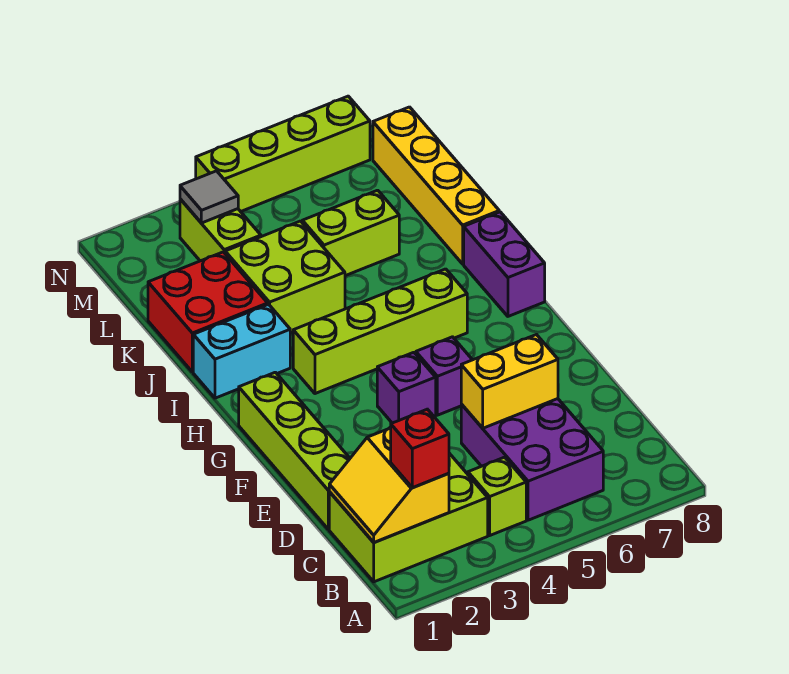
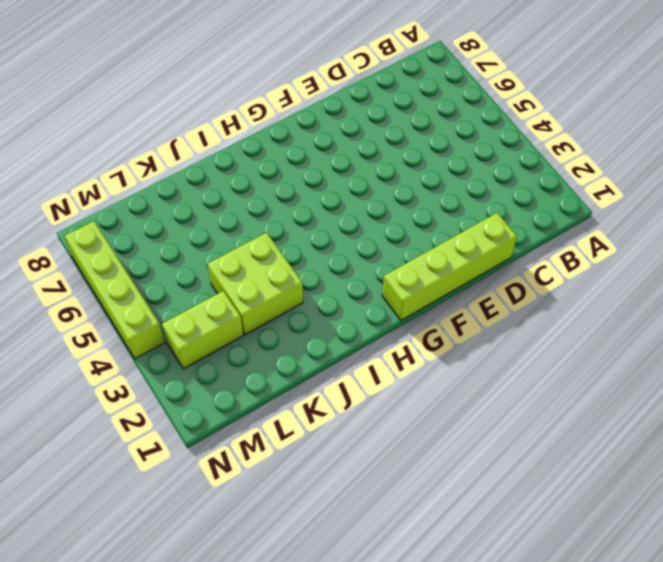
none -> lime brick B1:C3 level 1
none -> lime brick B4 level 1
none -> purple brick B5:D6 level 1

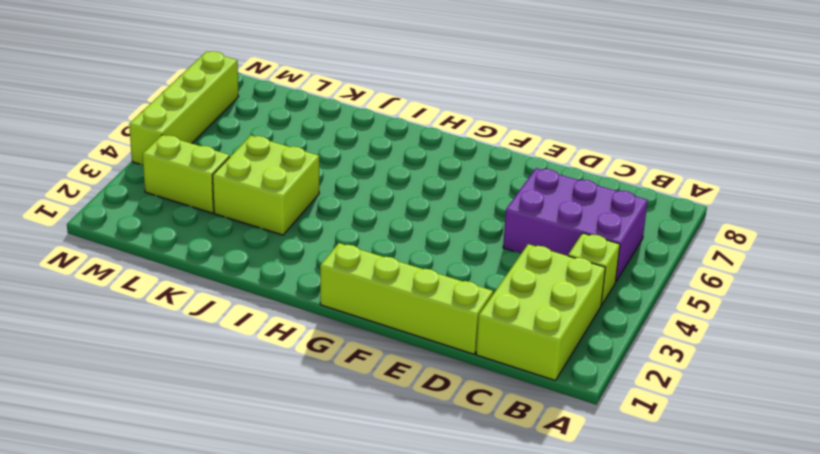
none -> purple brick F4 level 1
none -> purple brick F5 level 1
none -> lime brick H3:H6 level 1

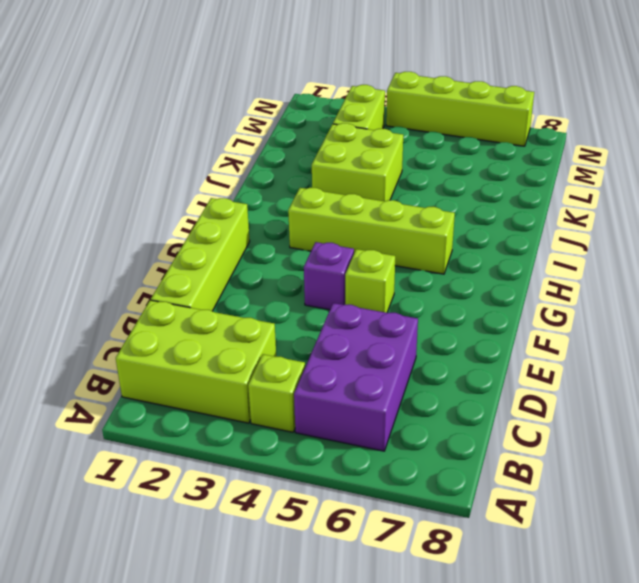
lime brick F5 level 1 -> purple brick F5 level 1
none -> purple brick H8:I8 level 1
none -> cyan brick I1:I2 level 1
none -> red brick J1:K2 level 1

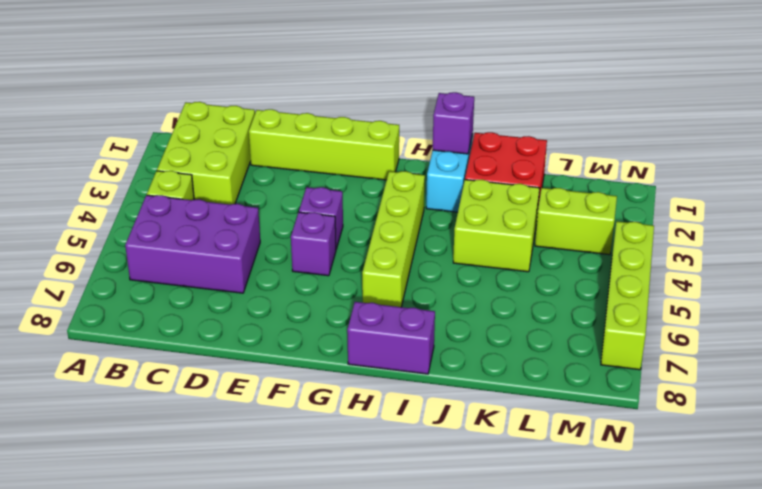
purple brick I1 level 2 -> none
none -> yellow brick J8:M8 level 1
none -> lime brick K5:K6 level 1
none -> yellow slope B1:C2 level 2 top 2

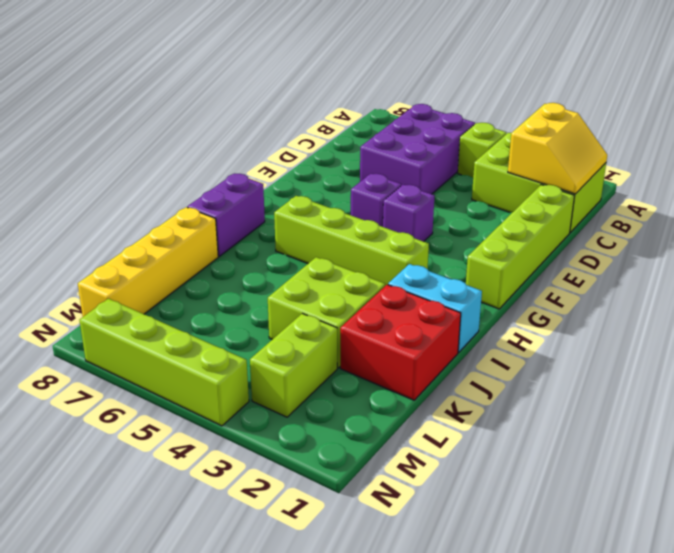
none -> lime brick K5:K6 level 1
none -> yellow brick D5:D6 level 2
none -> grey tile M3 level 2

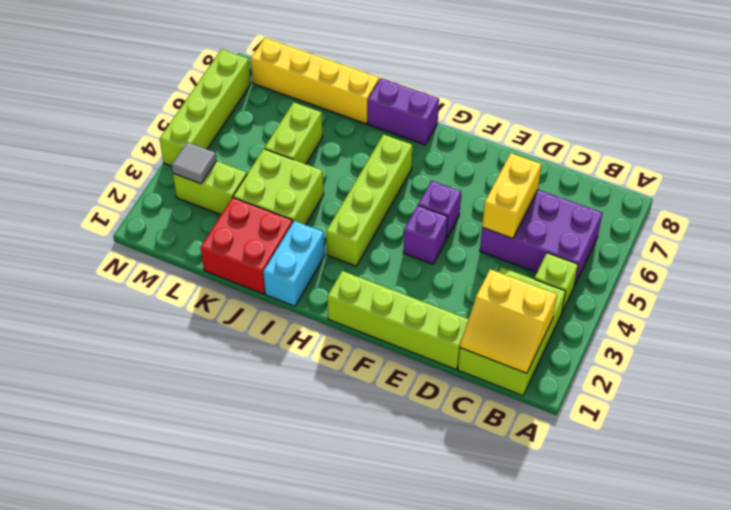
none -> red brick B2 level 3

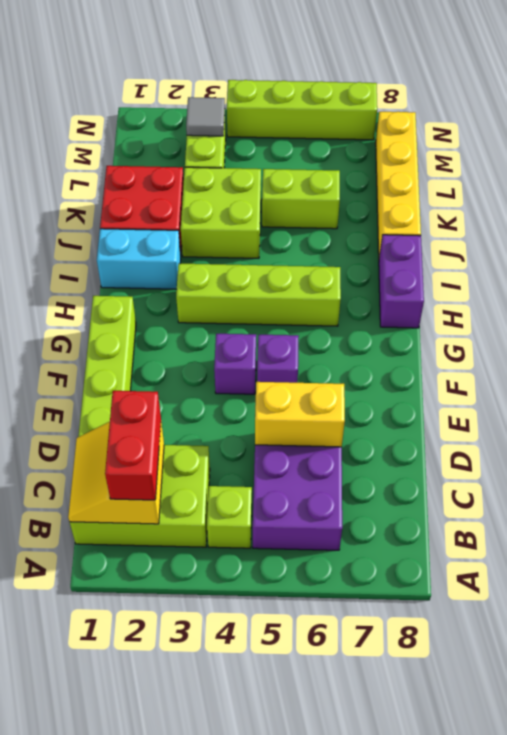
red brick B2:C2 level 3 -> red brick B2 level 3

